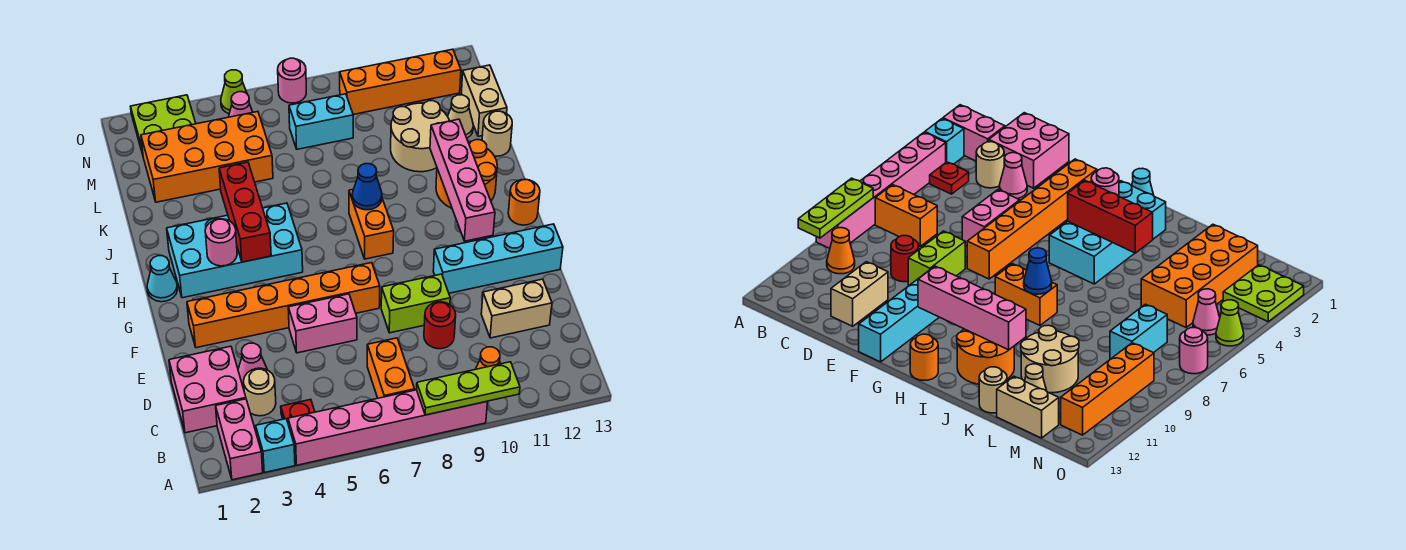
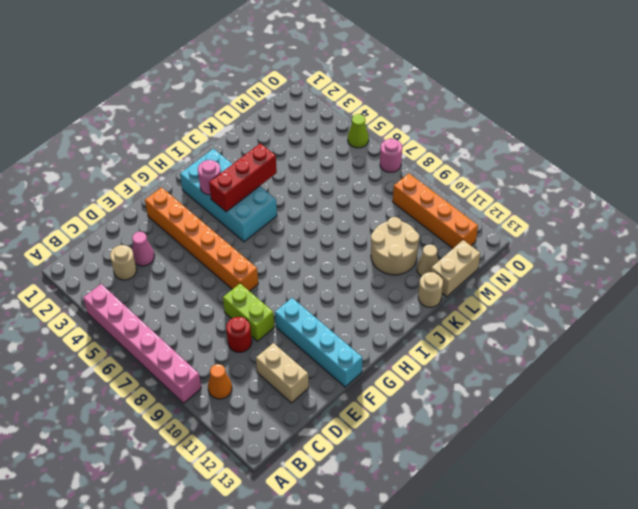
none -> pink brick A2:B2 level 1
none -> cyan brick A3 level 1
none -> red plate B4 level 1
none -> orange brick B7:C7 level 1

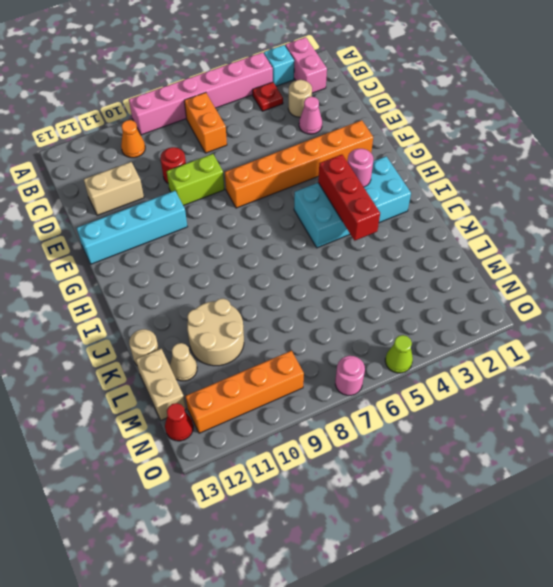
red cone N13 level 1 -> none
none -> pink brick C1:D2 level 1
none -> pink brick E5:E6 level 1
none -> cyan cone H1 level 1
none -> orange brick H8:I8 level 1

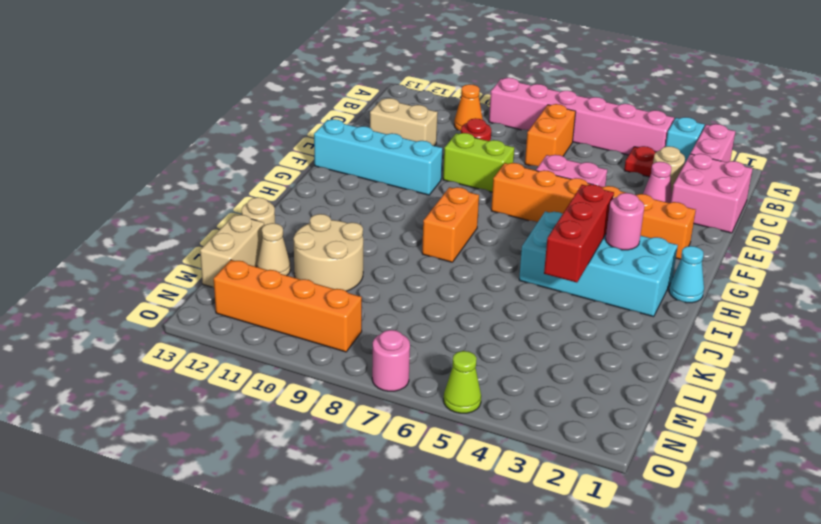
none -> orange round brick H13 level 1
none -> orange round brick I11:J12 level 1
none -> orange brick L2:M5 level 1
none -> cyan brick M7:M8 level 1

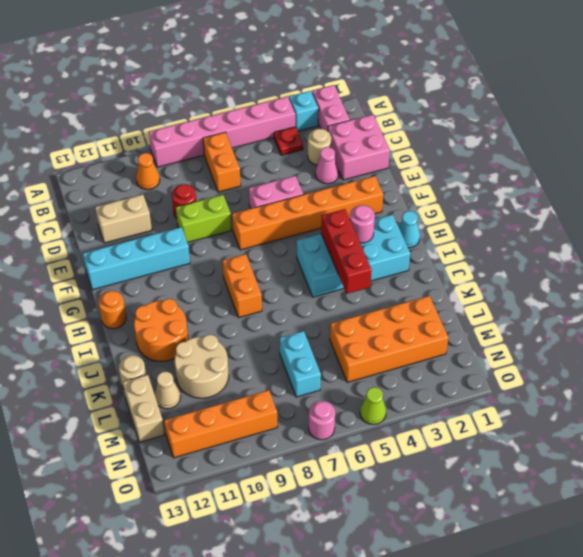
cyan brick L7:M7 level 1 -> cyan brick M7:M8 level 1
none -> lime plate N2:O3 level 1
none -> pink cone N5 level 1
none -> lime plate A8:A10 level 2
none -> pink brick G11:J11 level 2

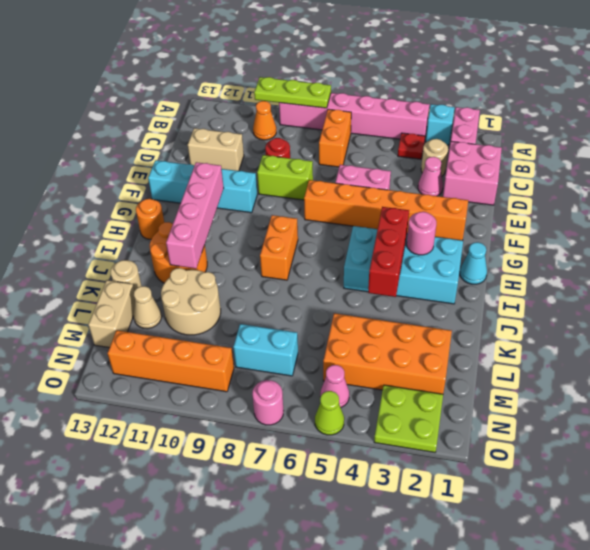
none -> blue cone I8 level 2

